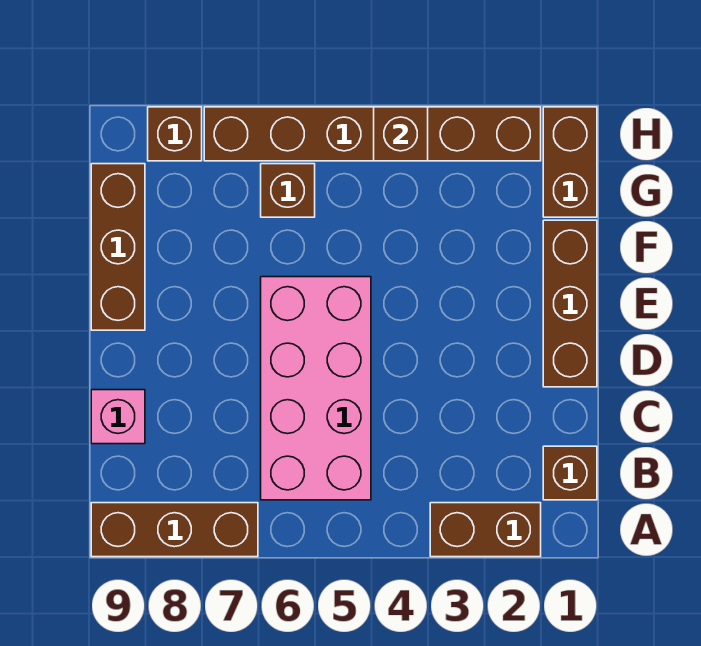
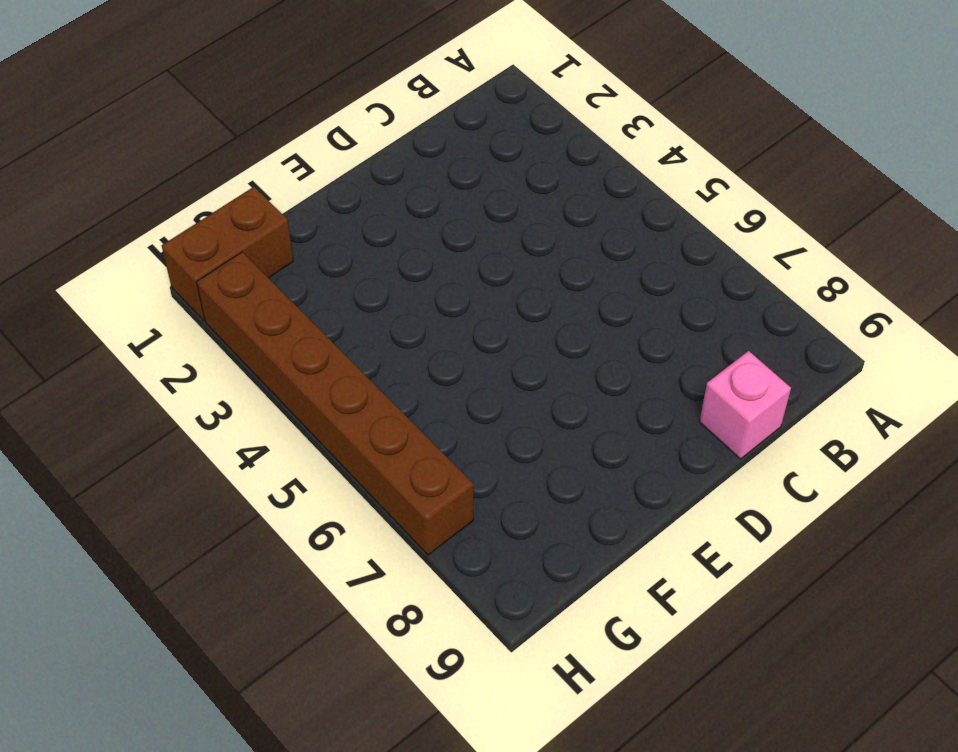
none -> brown brick A2:A3 level 1
none -> brown brick A7:A9 level 1
none -> brown brick B1 level 1

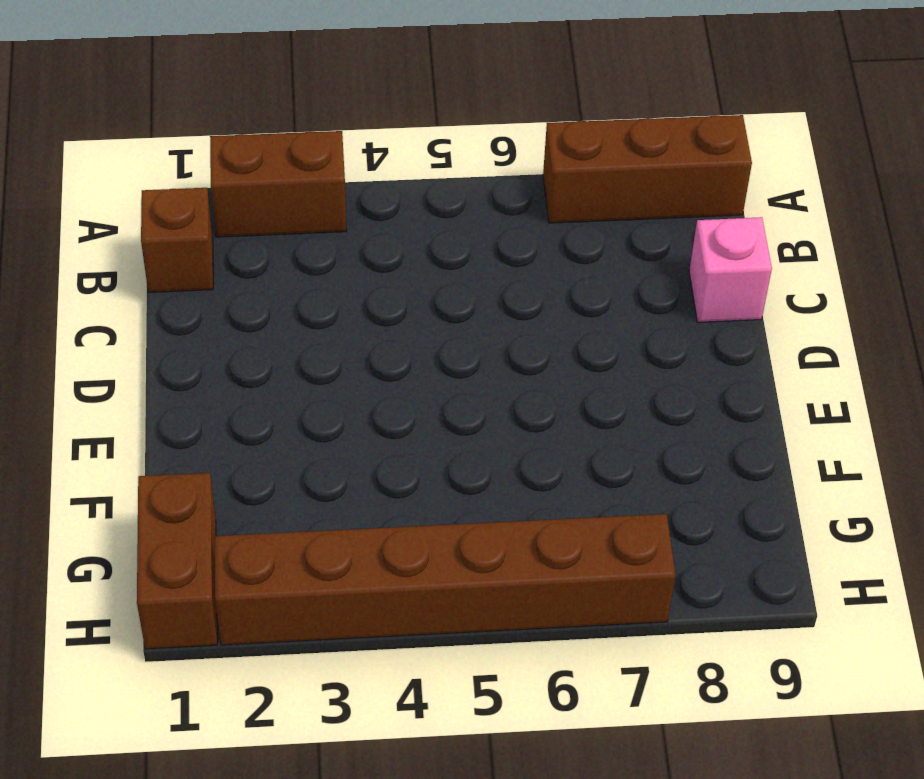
none -> pink brick B5:E6 level 1
none -> brown brick D1:F1 level 1
none -> brown brick E9:G9 level 1

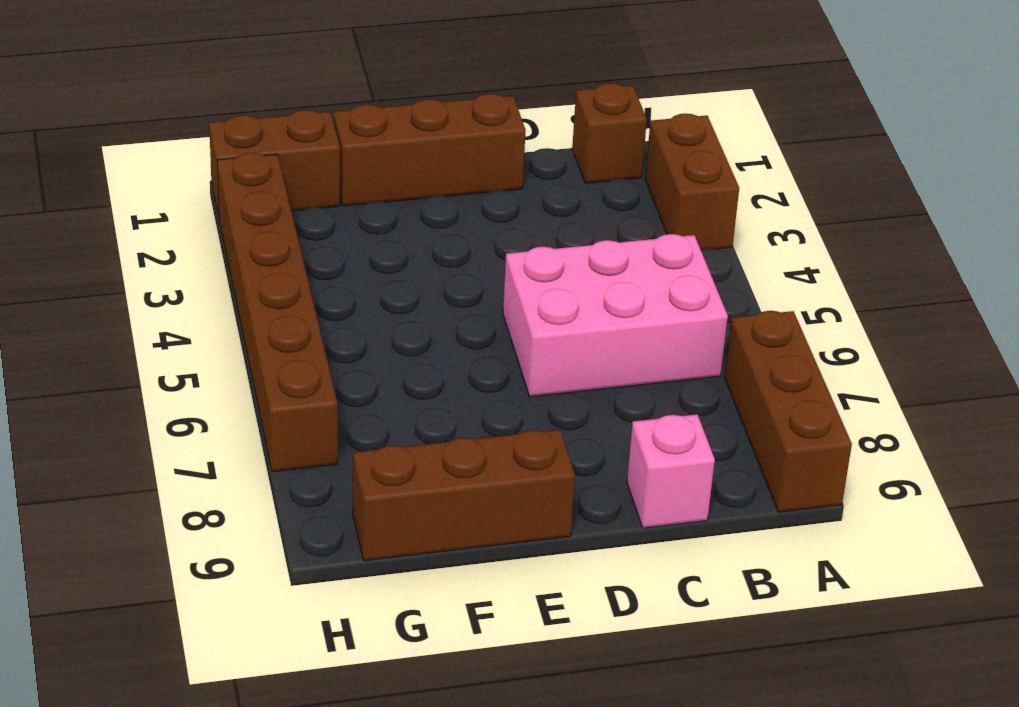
pink brick B5:D6 level 1 -> pink brick B5:E6 level 1
none -> brown brick G6 level 1
none -> brown brick H8 level 1
none -> brown brick H4 level 2

